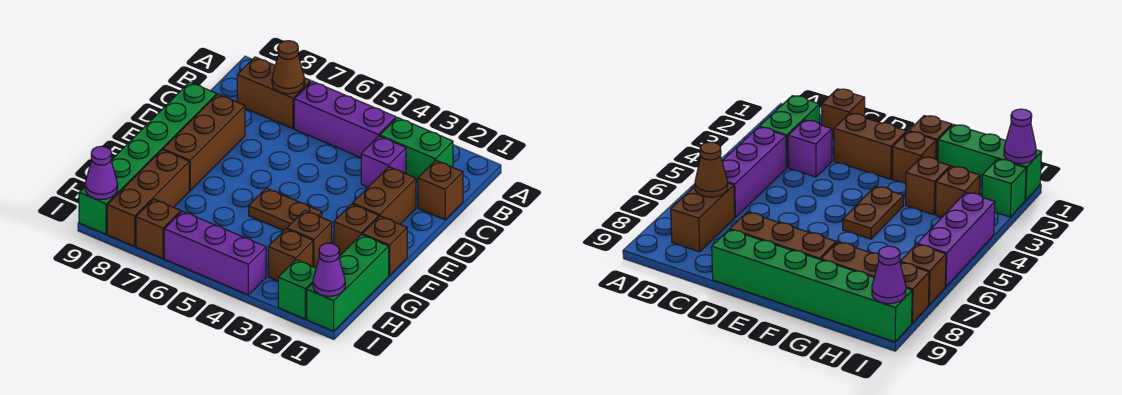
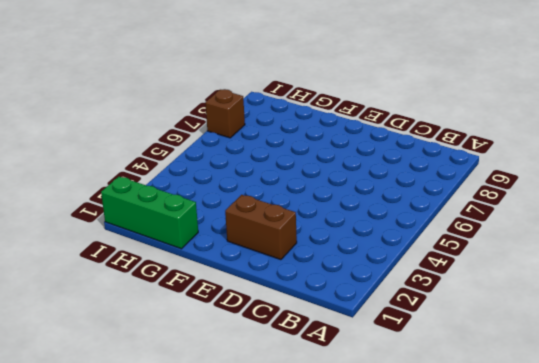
none -> green brick B2:B3 level 1
none -> purple brick B4:B6 level 1
none -> brown brick B7:B8 level 1

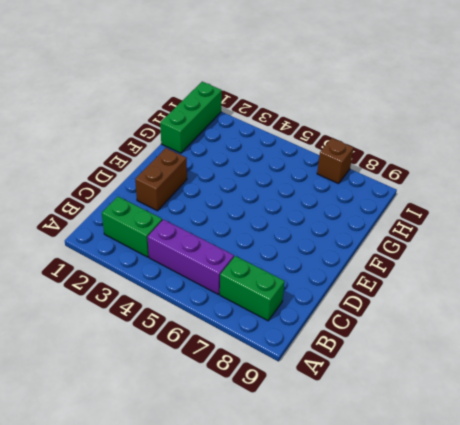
green brick B7:B8 level 1 -> brown brick B7:B8 level 1
none -> brown brick C1 level 1
none -> purple brick C3 level 1
none -> brown brick D8:F8 level 1

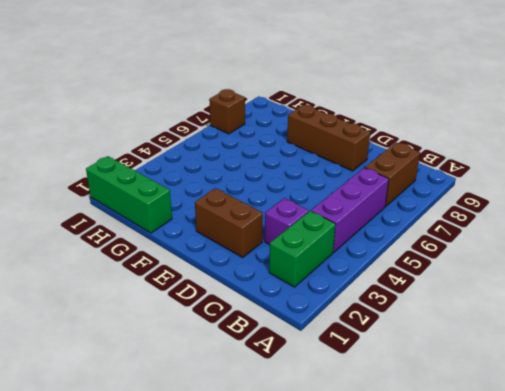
none -> brown brick C1 level 1
none -> green brick D9:I9 level 1
none -> brown brick F1 level 1

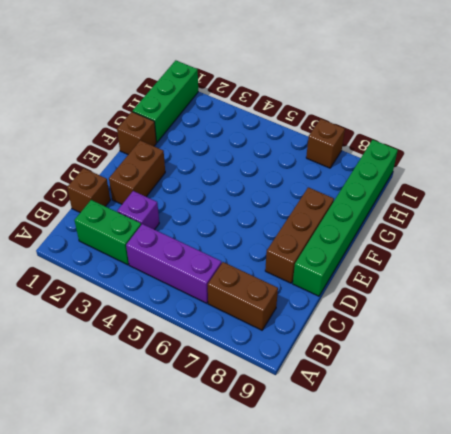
none -> brown brick F2 level 1
none -> brown plate F4:F5 level 1
none -> brown brick G3 level 1

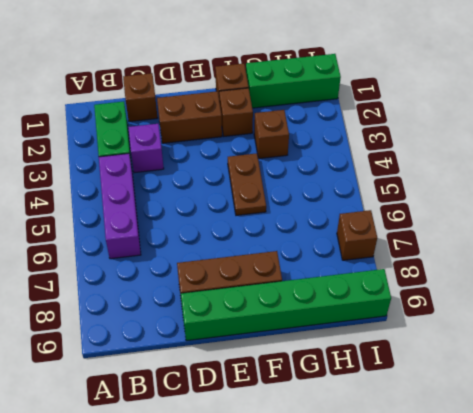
none -> brown brick B7:B8 level 1
none -> brown brick G8:I8 level 1
none -> brown brick H3 level 1

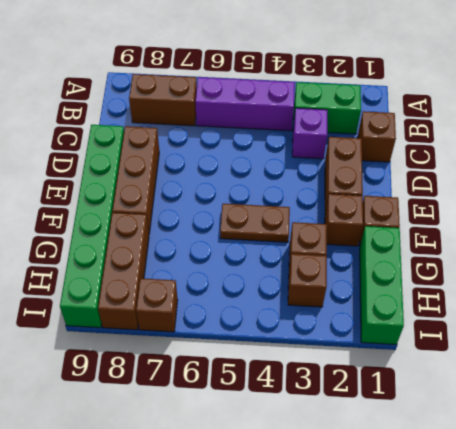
none -> green brick I2 level 1
none -> purple brick I4:I6 level 1
none -> brown cone B7 level 2

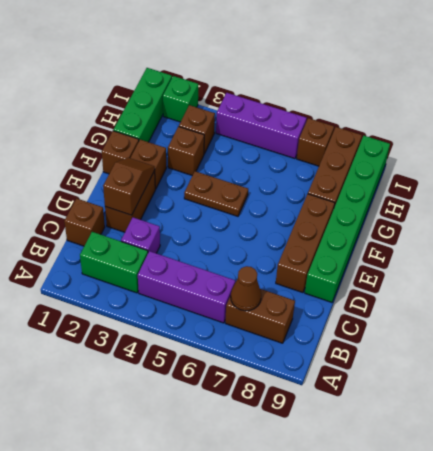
brown slope D2:E2 level 2 top D -> none
none -> purple cone I1 level 2
none -> purple cone I9 level 2

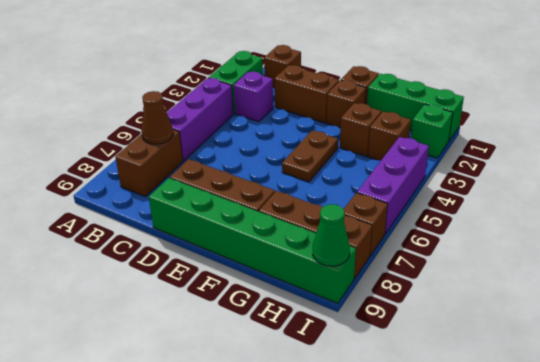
green cone I9 level 2 -> purple cone I9 level 2
none -> purple cone I1 level 2

